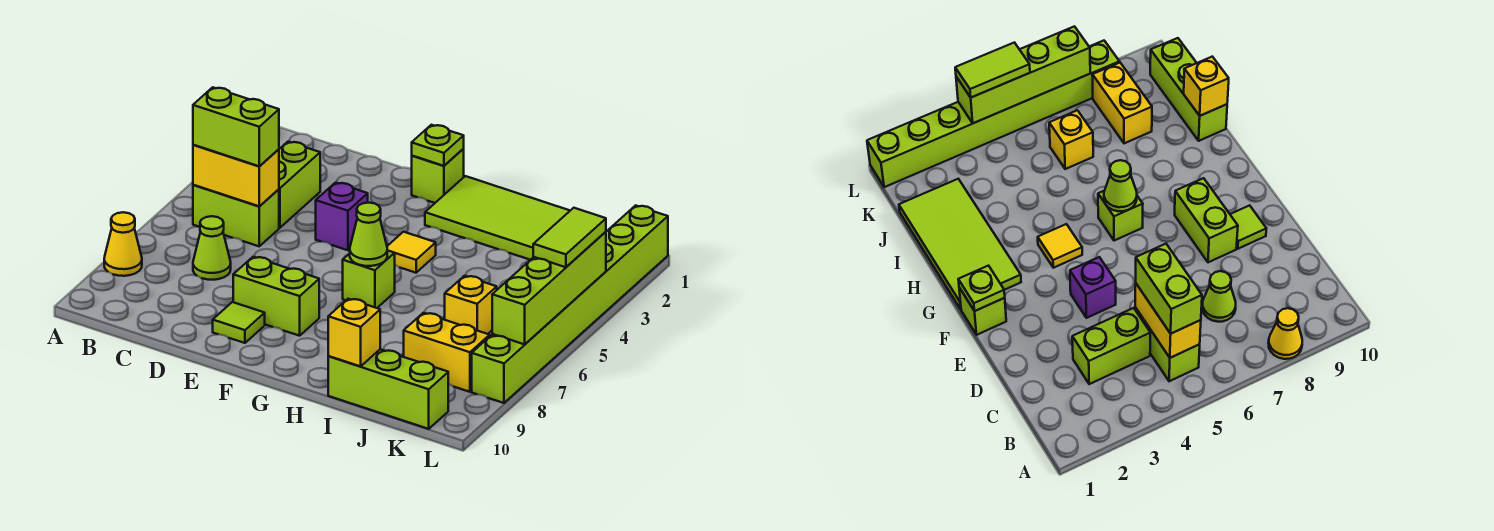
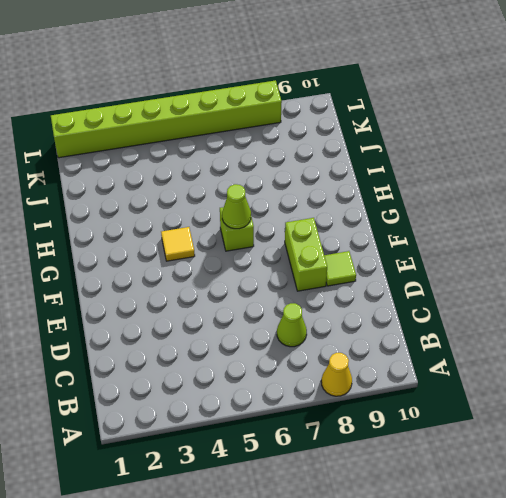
none -> lime brick B5:C5 level 1
none -> lime brick C3:C4 level 1
none -> purple brick E4 level 1

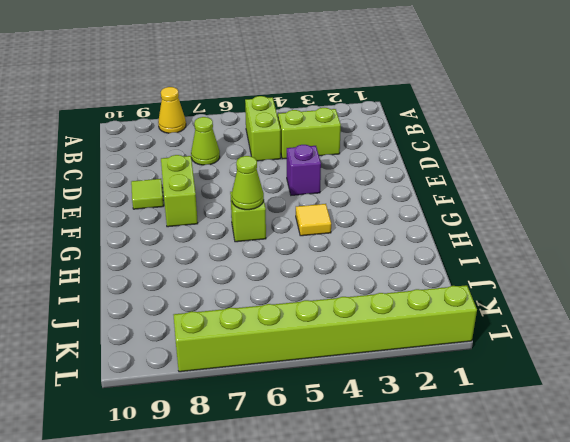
none -> lime brick F1 level 1
none -> lime tile G1:J2 level 1
none -> lime brick I10:K10 level 1

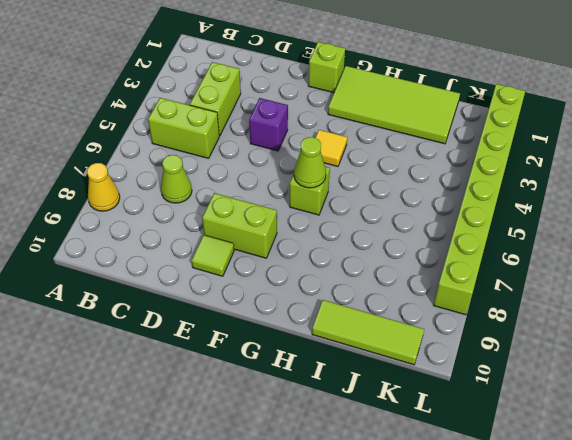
lime tile I10:K10 level 1 -> lime brick I10:K10 level 1
none -> yellow brick J6 level 1
none -> yellow brick J8:K8 level 1
none -> yellow brick B5:C5 level 2

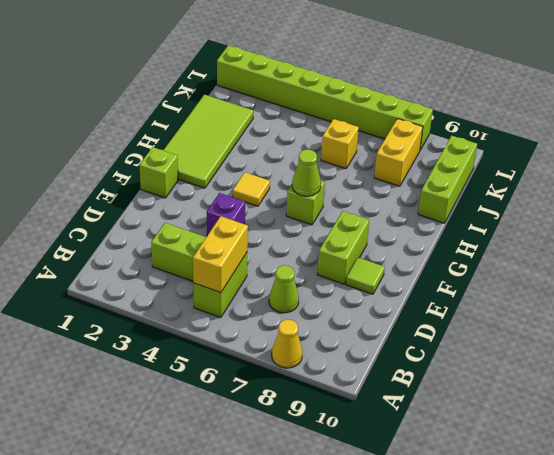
none -> lime plate F1 level 2
none -> yellow brick I10 level 2
none -> lime brick L4:L7 level 2

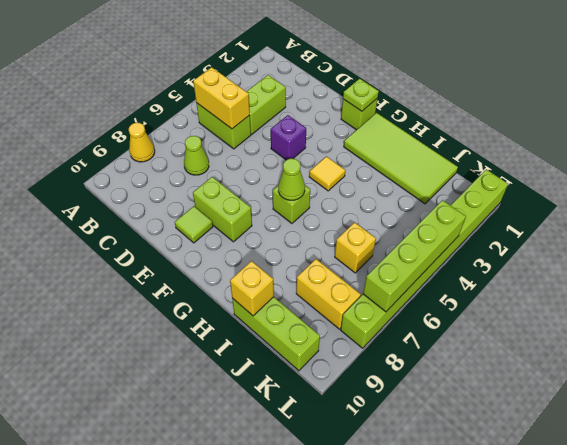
none -> lime brick B5:C5 level 3
none -> lime tile L4:L5 level 3

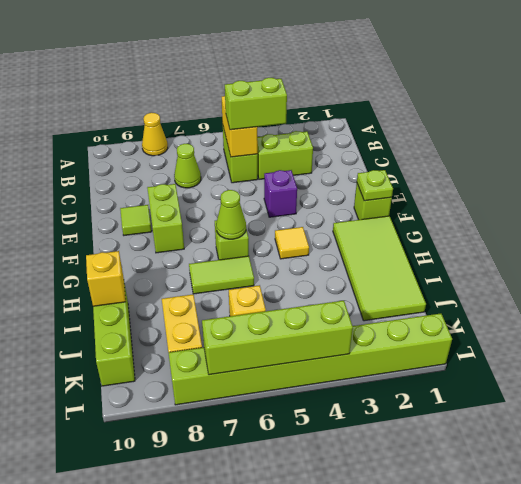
lime brick C4:C5 level 3 -> lime brick B5:C5 level 3
lime tile H6:H7 level 1 -> lime tile L4:L5 level 3

